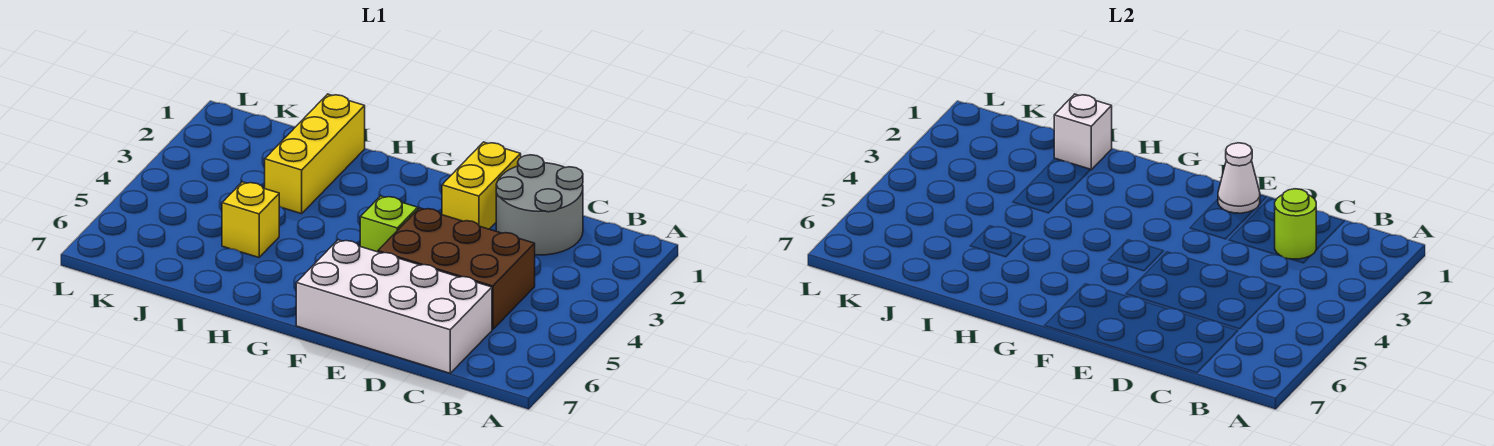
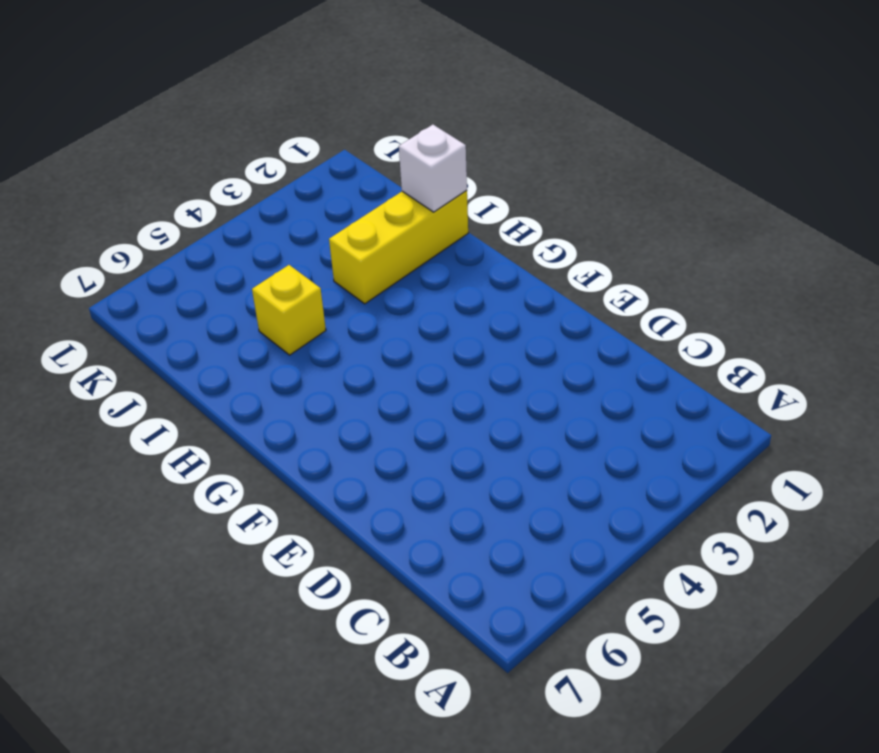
none -> grey round brick C1:D2 level 1
none -> brown brick C4:E5 level 1

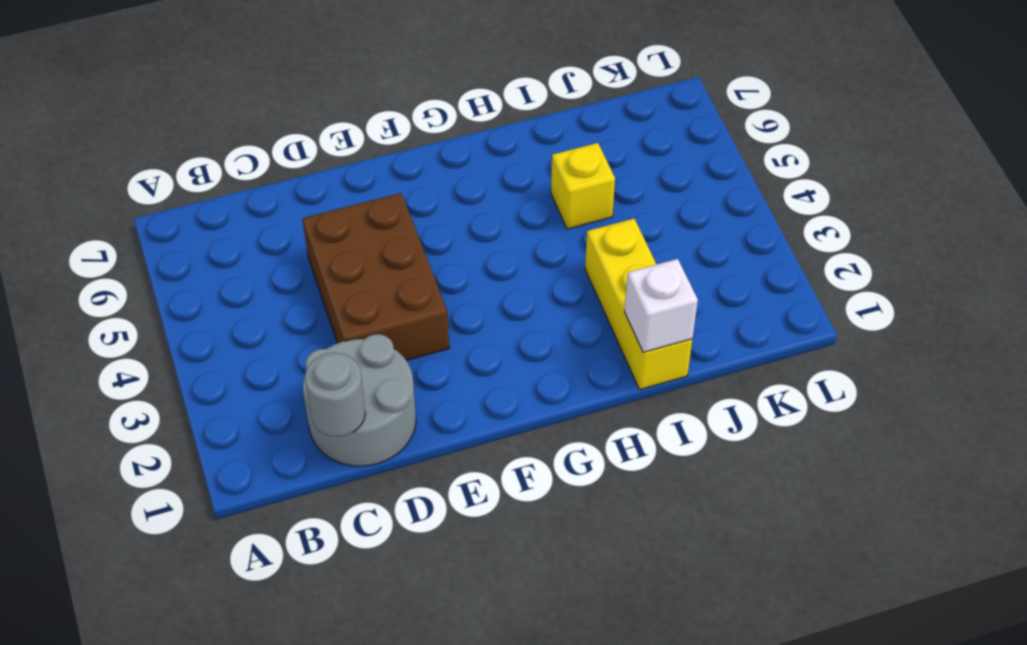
grey round brick C1 level 2 -> none
brown brick D3:E5 level 1 -> brown brick C4:E5 level 1
none -> white brick C6:F7 level 1
none -> yellow brick E1:E2 level 1

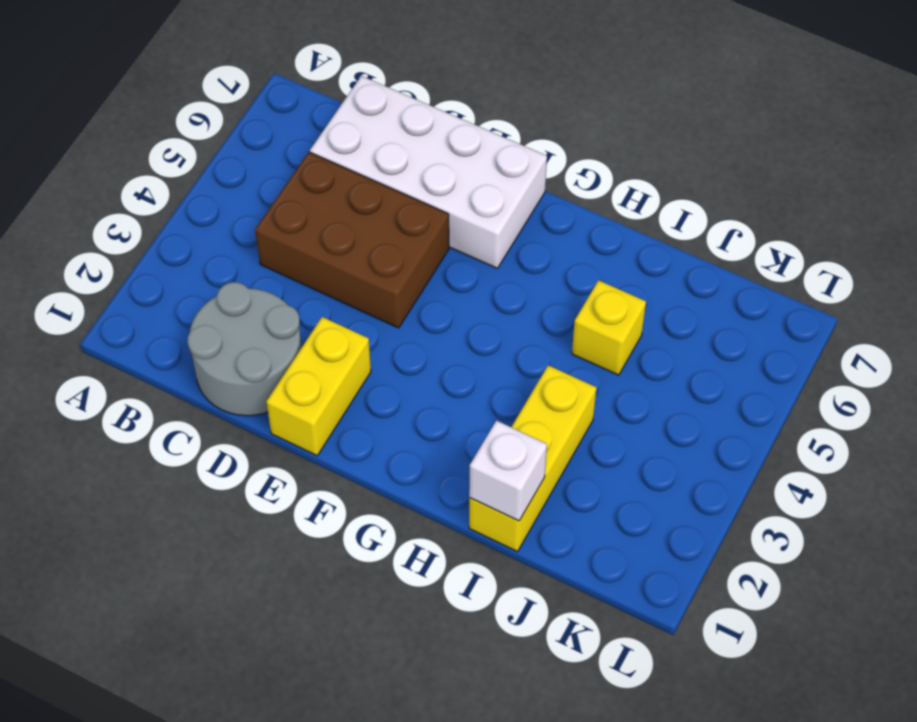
none -> lime brick F4 level 1
none -> lime round brick C2 level 2

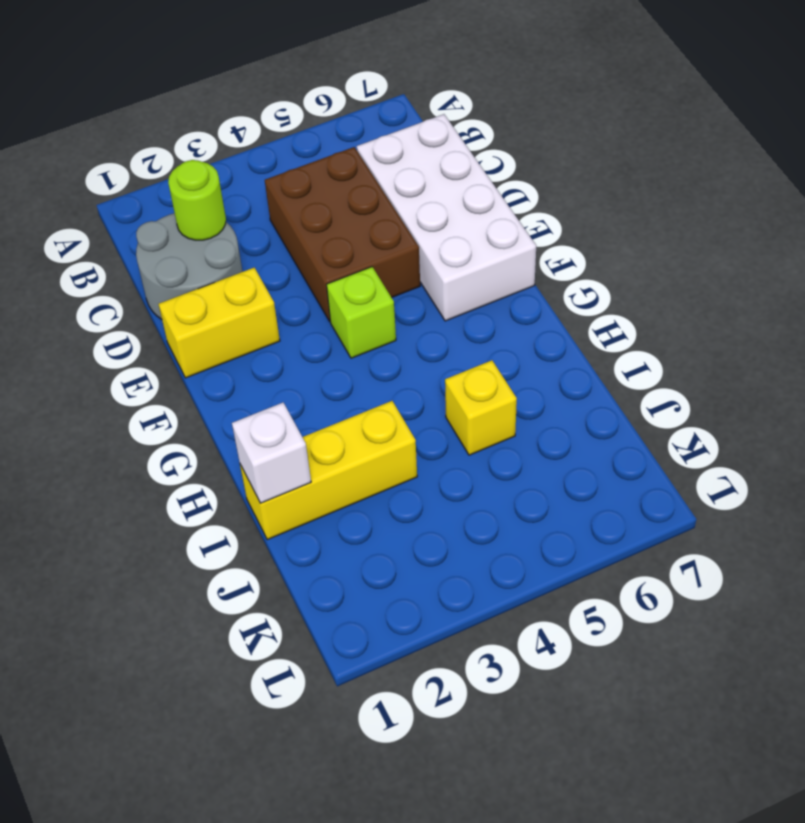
none -> white cone E1 level 2

